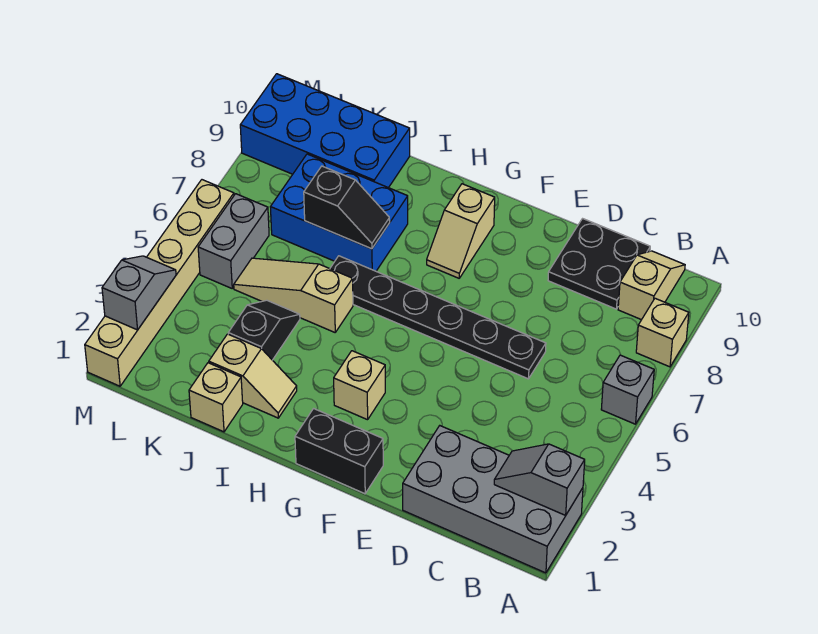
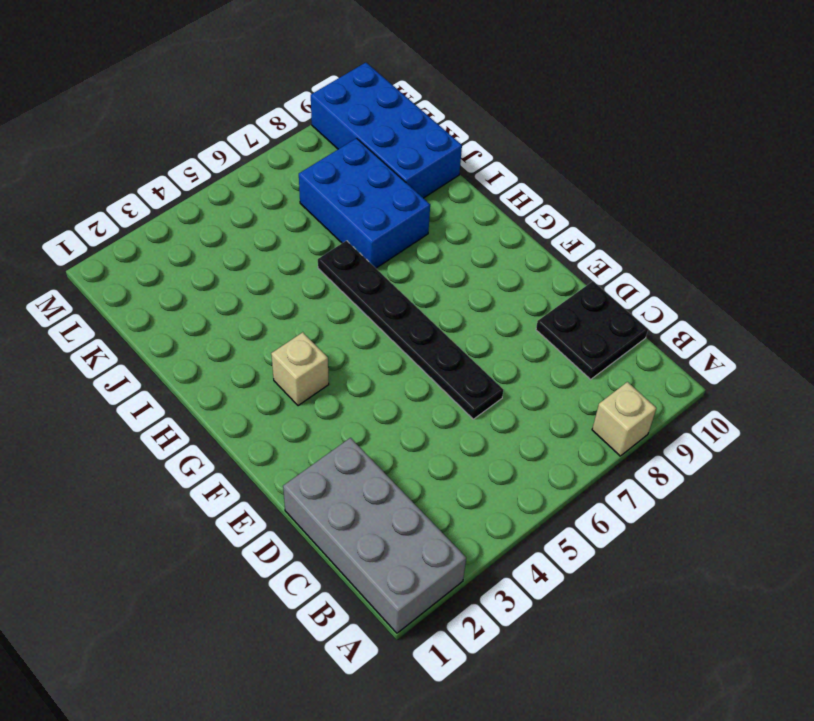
none -> grey brick A6 level 1
none -> tan slope B9:B10 level 1 top 9
none -> black brick F1:G1 level 1

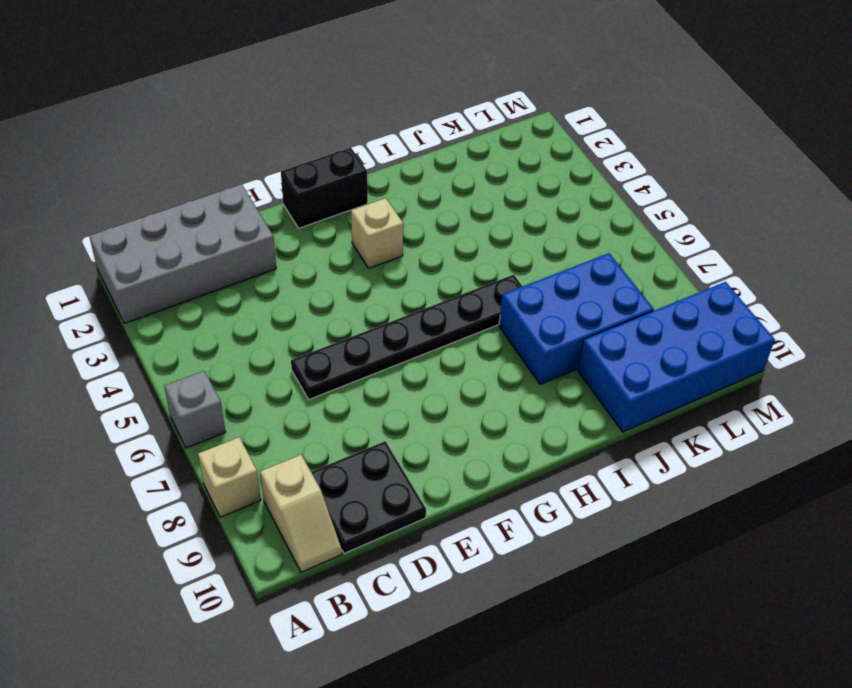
none -> tan slope G8:G9 level 1 top 9
none -> tan slope I2:J2 level 1 top J
none -> tan slope I5:K5 level 1 top I

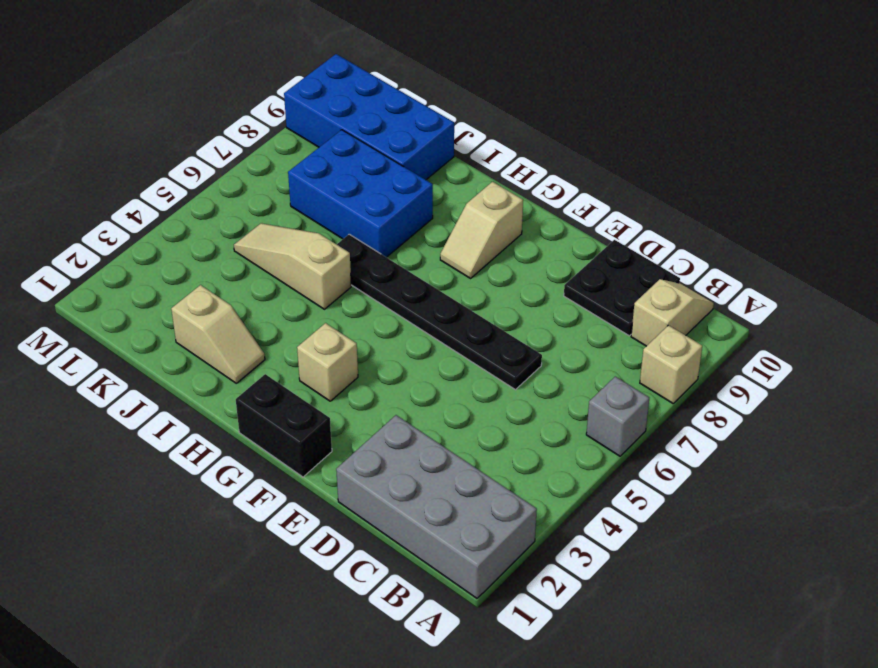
none -> tan brick J1 level 1
none -> black slope J3:J4 level 1 top 3
none -> grey brick L5:L6 level 1

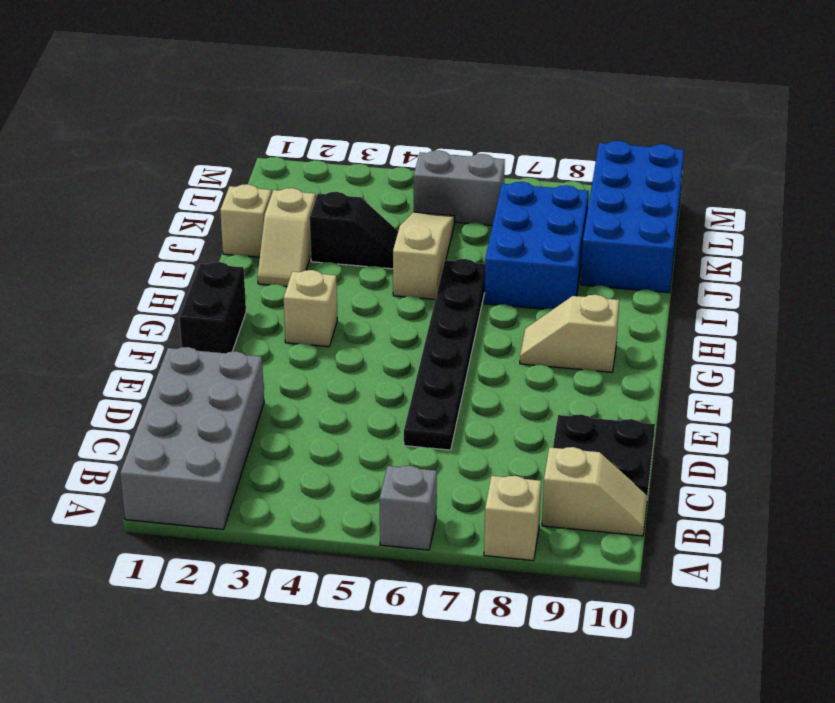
none -> tan brick M1:M6 level 1
none -> grey slope A2:B2 level 2 top A
none -> black slope I7:J7 level 2 top J

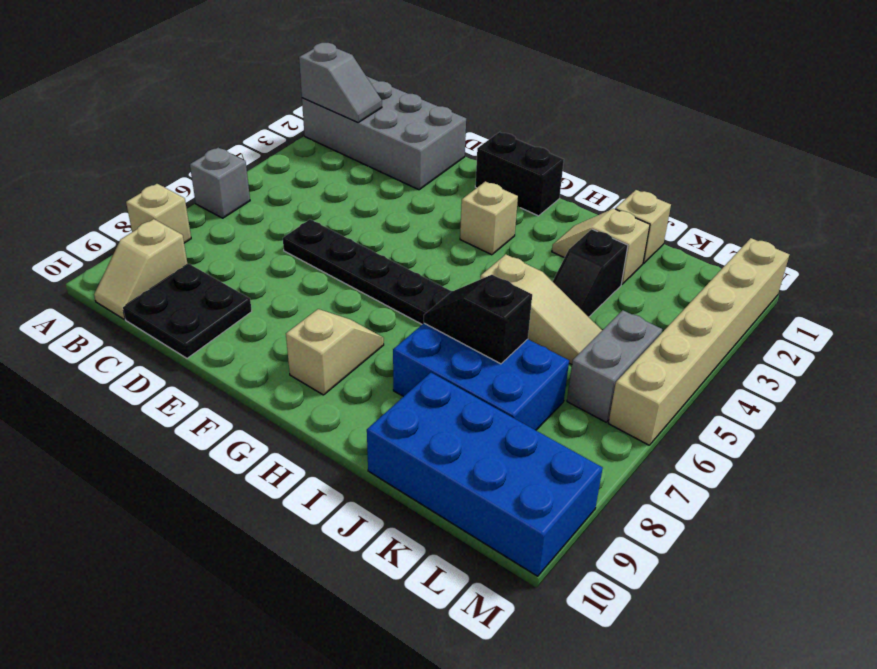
none -> grey slope M2:M3 level 2 top 2

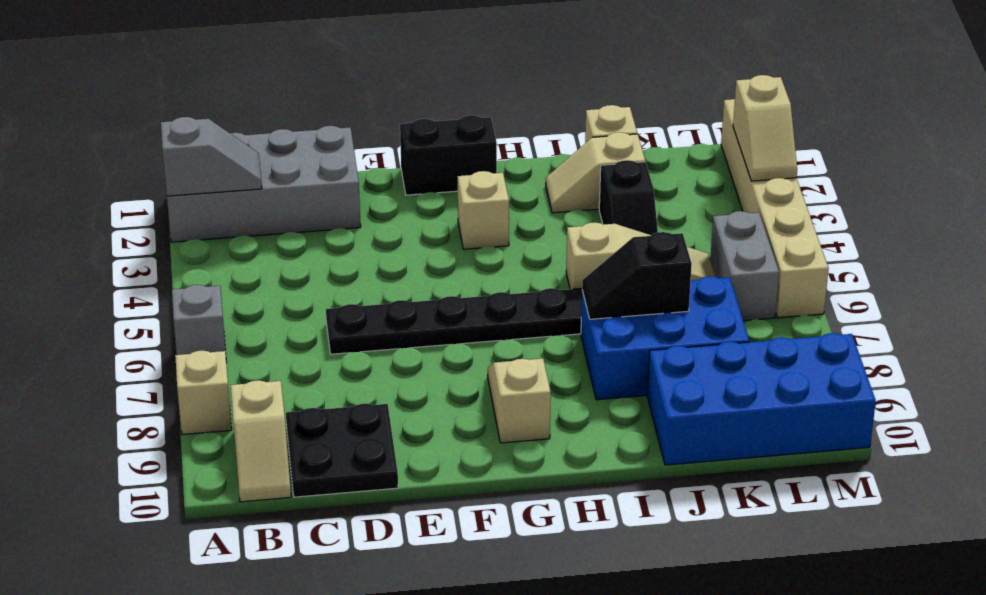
tan slope M2:M3 level 2 top 2 -> grey slope M2:M3 level 2 top 2

